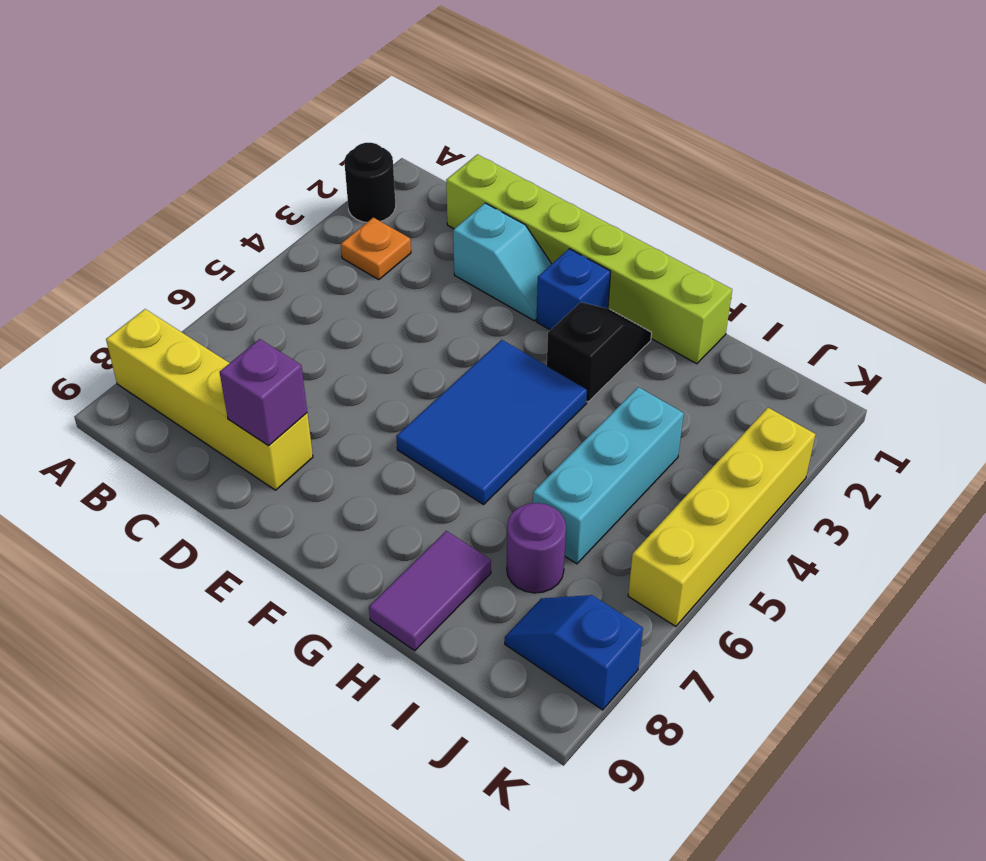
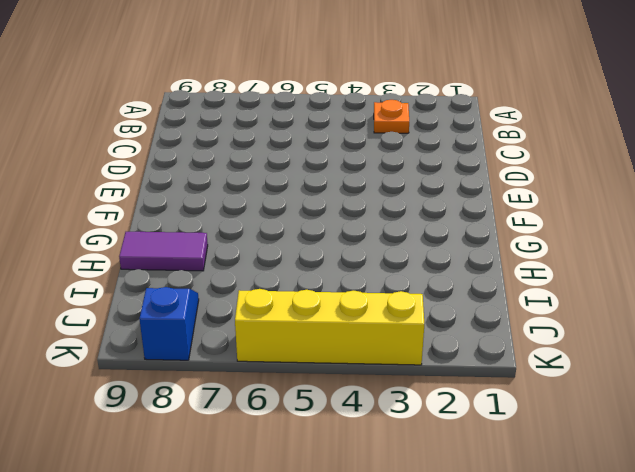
none -> black round brick A2 level 1
none -> yellow brick A8:D8 level 1
none -> lime brick C1:H1 level 1

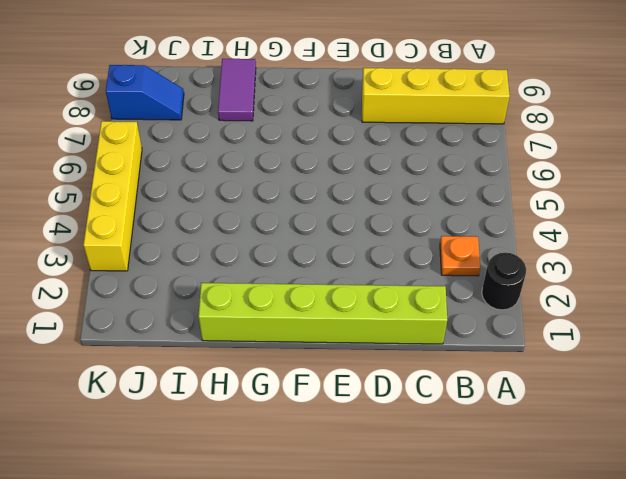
none -> cyan slope D2:E2 level 1 top D
none -> blue brick F2 level 1
none -> blue tile F4:G6 level 1

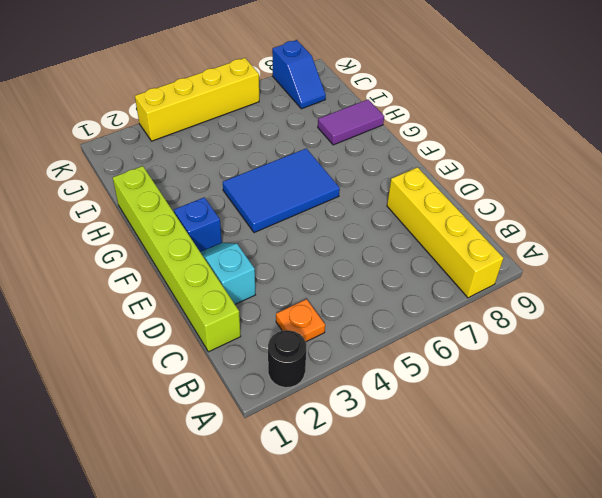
none -> black slope G2:G3 level 1 top 3
none -> cyan brick I4:I6 level 1
none -> purple round brick I7 level 1

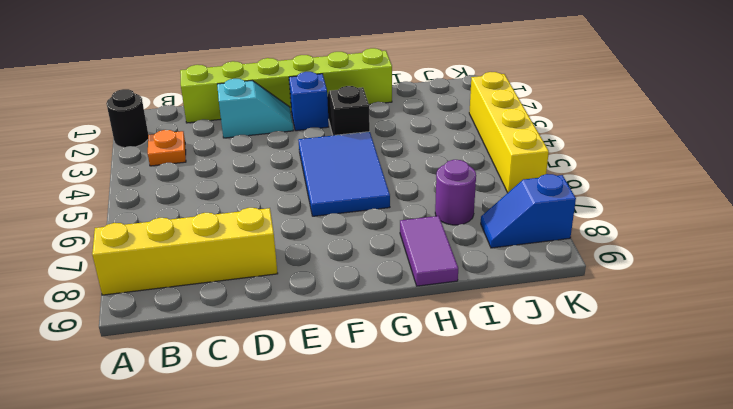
none -> cyan brick I4:I6 level 1
none -> purple brick D8 level 2

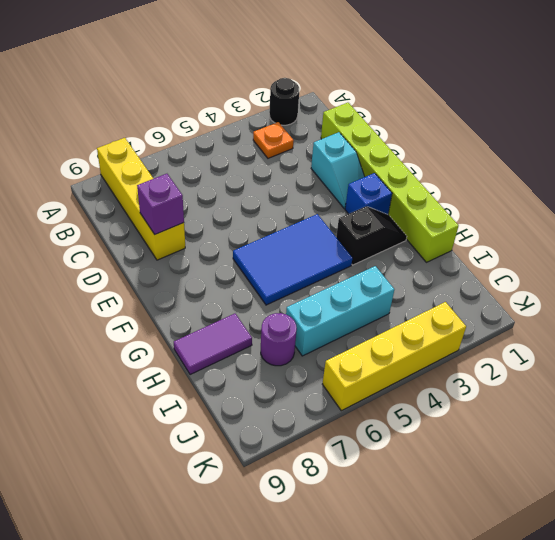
none -> blue slope J8:K8 level 1 top K

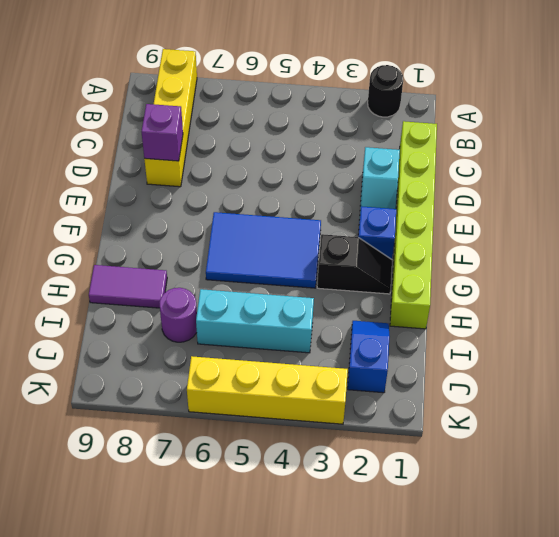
blue slope I2:J2 level 1 top J -> blue slope J8:K8 level 1 top K
none -> orange plate B3 level 1

